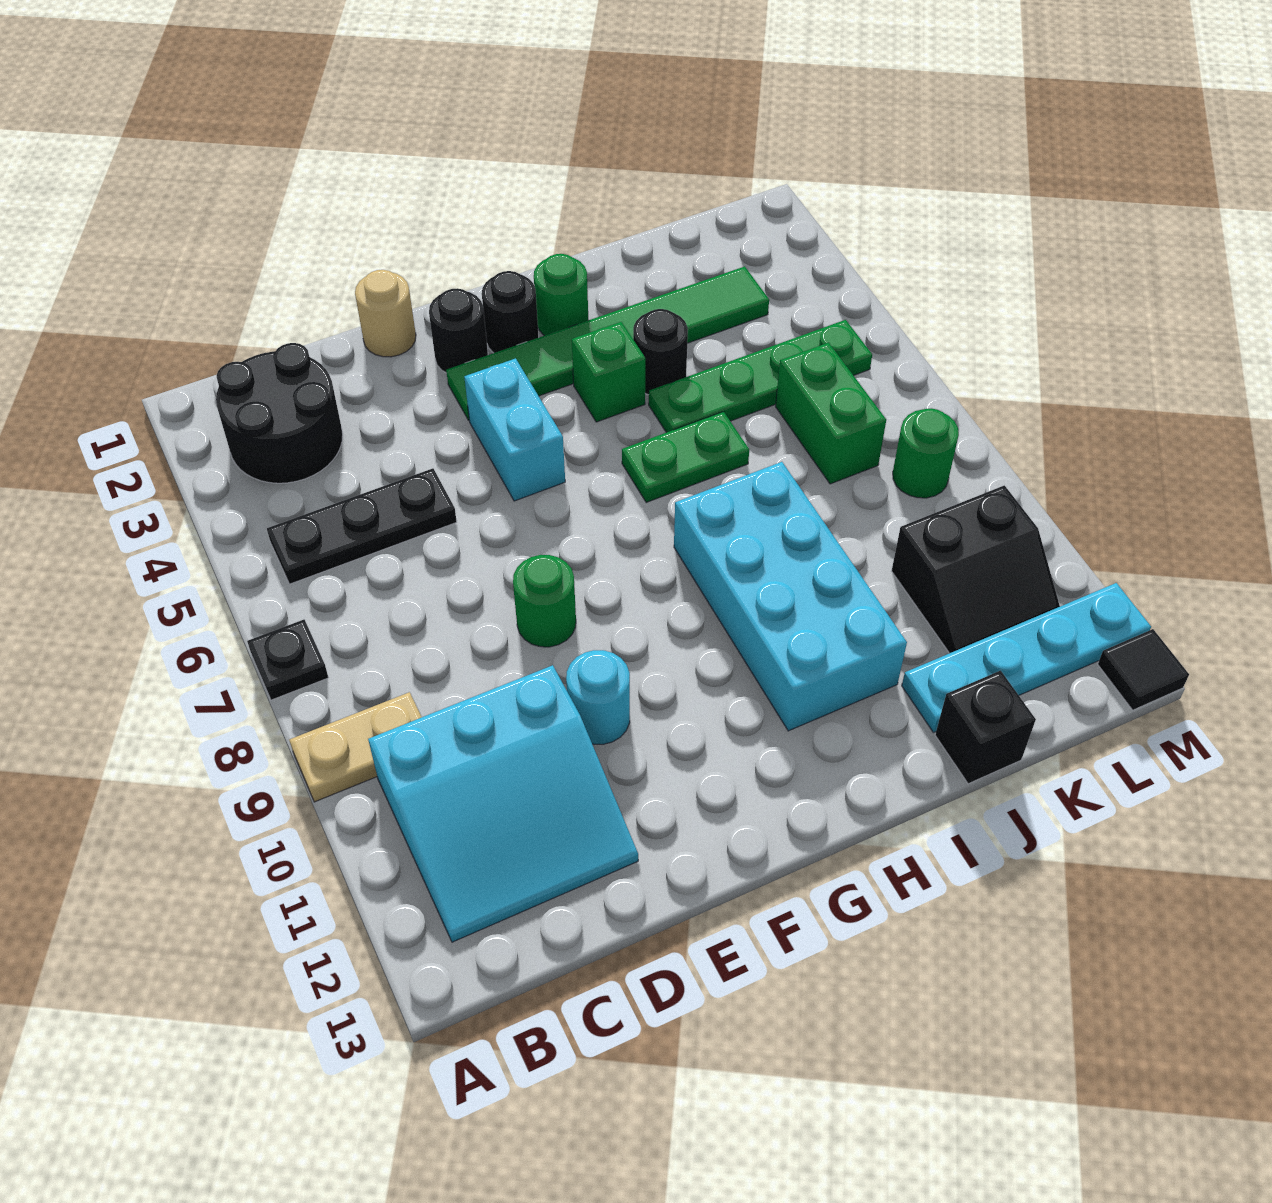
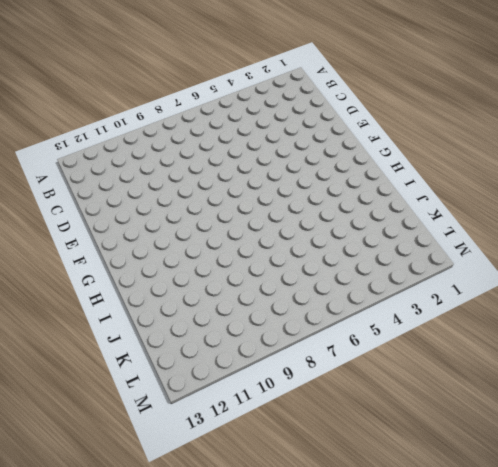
none -> black plate A7 level 1
none -> tan plate A9:B9 level 1
none -> black round brick B2:C3 level 1

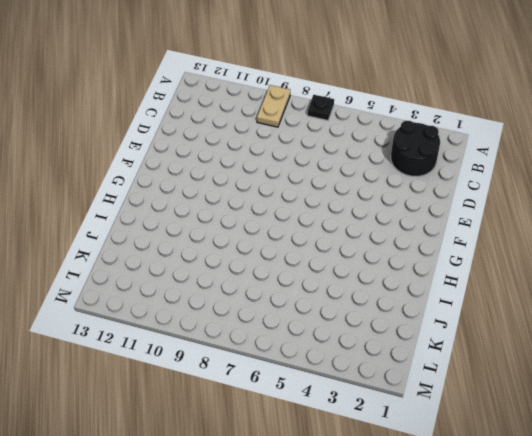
none -> black plate B5:D5 level 1
none -> cyan slope B10:D12 level 1 top 10
none -> tan round brick E1 level 1

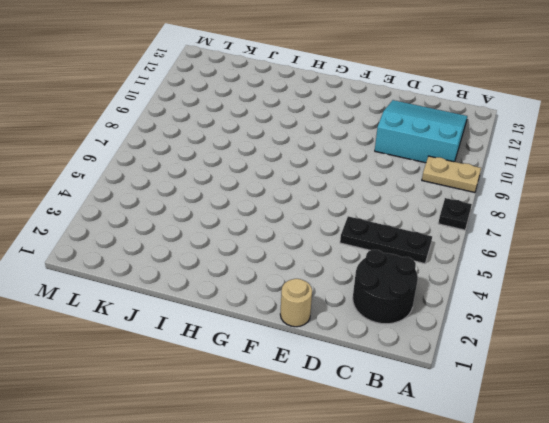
none -> green round brick E8 level 1
none -> cyan round brick E10 level 1
none -> black round brick F2 level 1

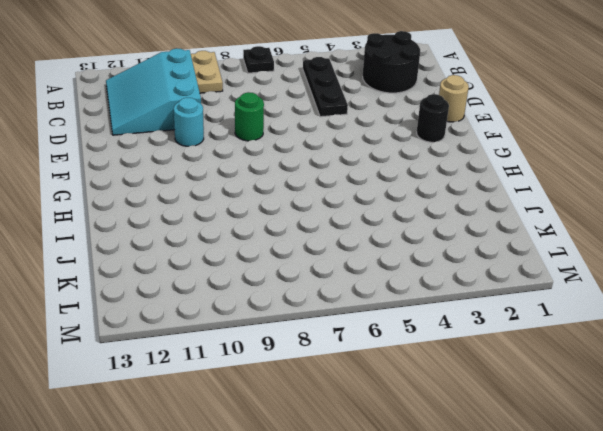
none -> green tile F3:K3 level 1
none -> cyan brick F4:F5 level 1
none -> black round brick G2 level 1

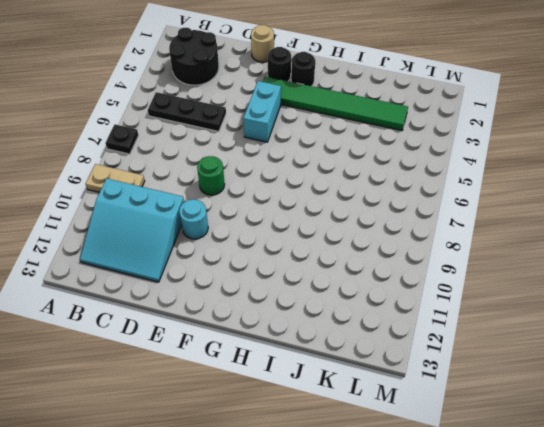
none -> green round brick H2 level 1
none -> green brick H4 level 1
none -> green plate H6:I6 level 1

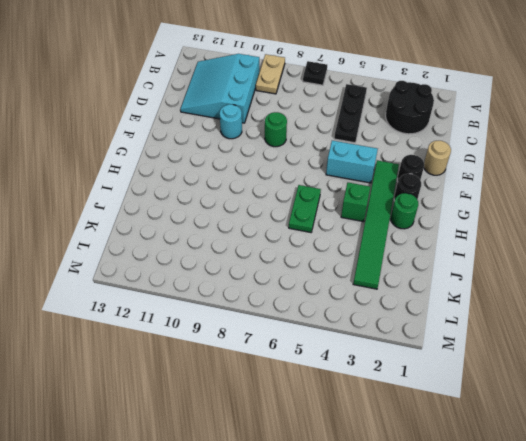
none -> cyan brick H8:I11 level 1
none -> black round brick I4 level 1
none -> green plate I5:L5 level 1

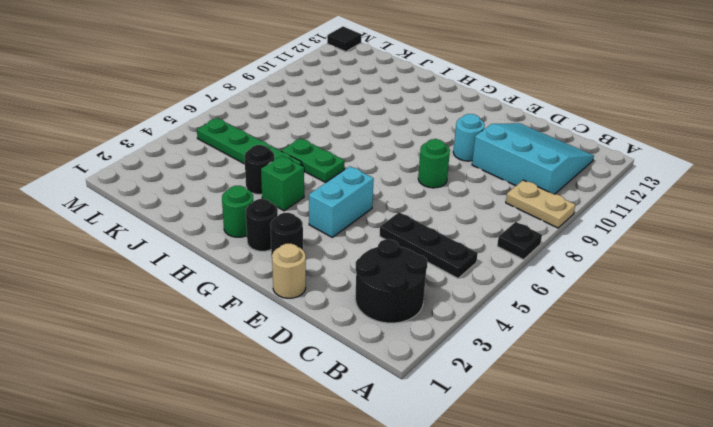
none -> green tile F3:K3 level 1
none -> cyan brick H8:I11 level 1
none -> cyan plate J12:M12 level 1

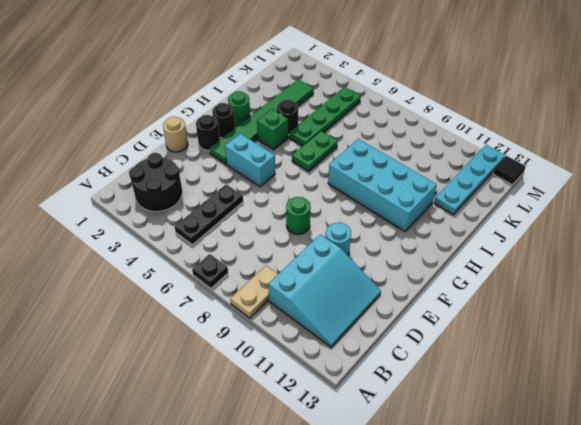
none -> black brick J13 level 1
none -> green brick K6:K7 level 1
none -> black slope K10:L11 level 1 top 10

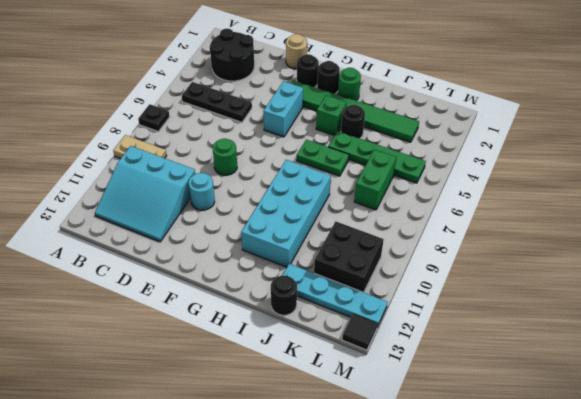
black round brick J13 level 1 -> black brick J13 level 1
black brick K10:L11 level 1 -> black slope K10:L11 level 1 top 10
none -> green round brick L8 level 1

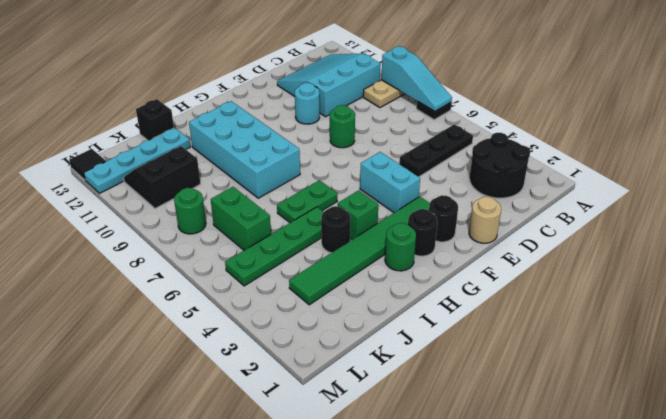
cyan slope A7:A9 level 2 top 9 -> none

